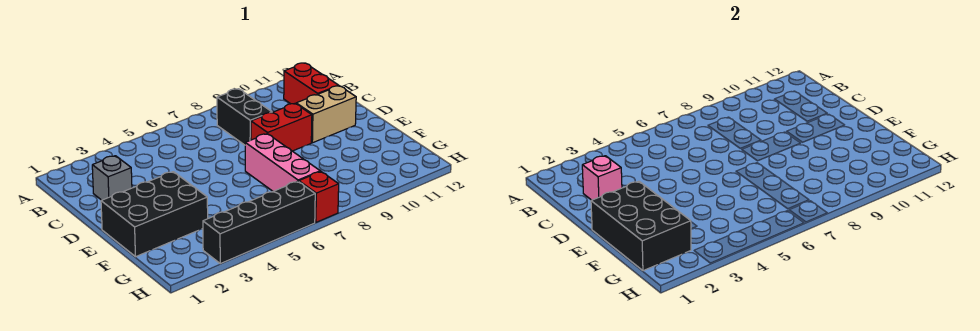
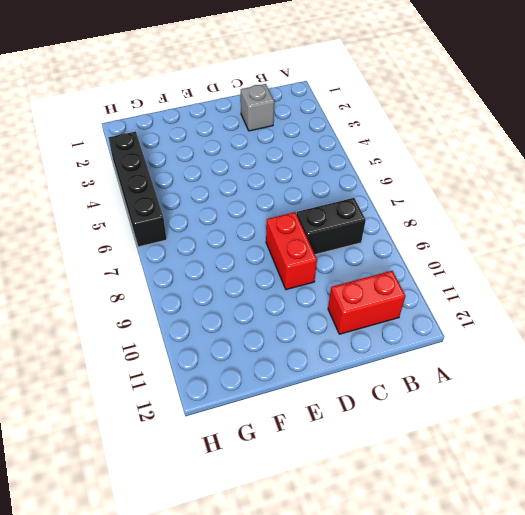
none -> tan brick D10:D11 level 1
none -> black brick E1:F3 level 1

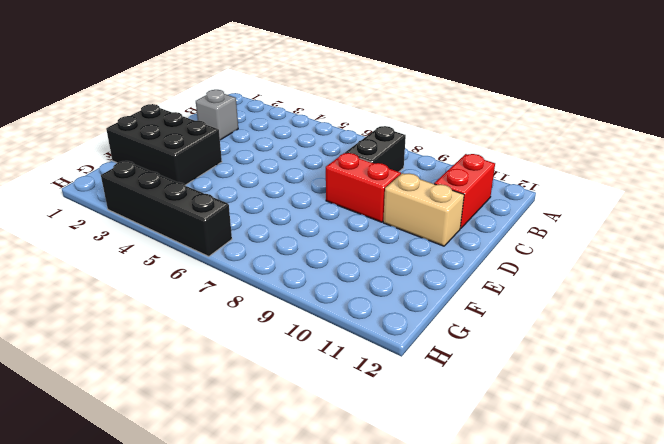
none -> pink brick E7:G7 level 1
none -> red brick H7 level 1

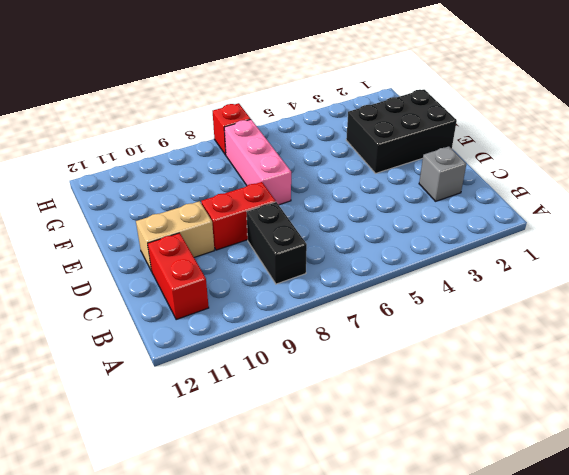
none -> black brick H3:H6 level 1
none -> pink brick C2 level 2

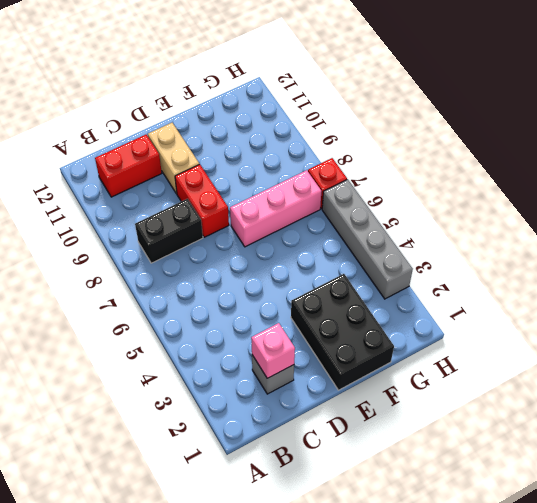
grey brick H3:H6 level 1 -> black brick H3:H6 level 1
none -> black brick E1:G2 level 2

